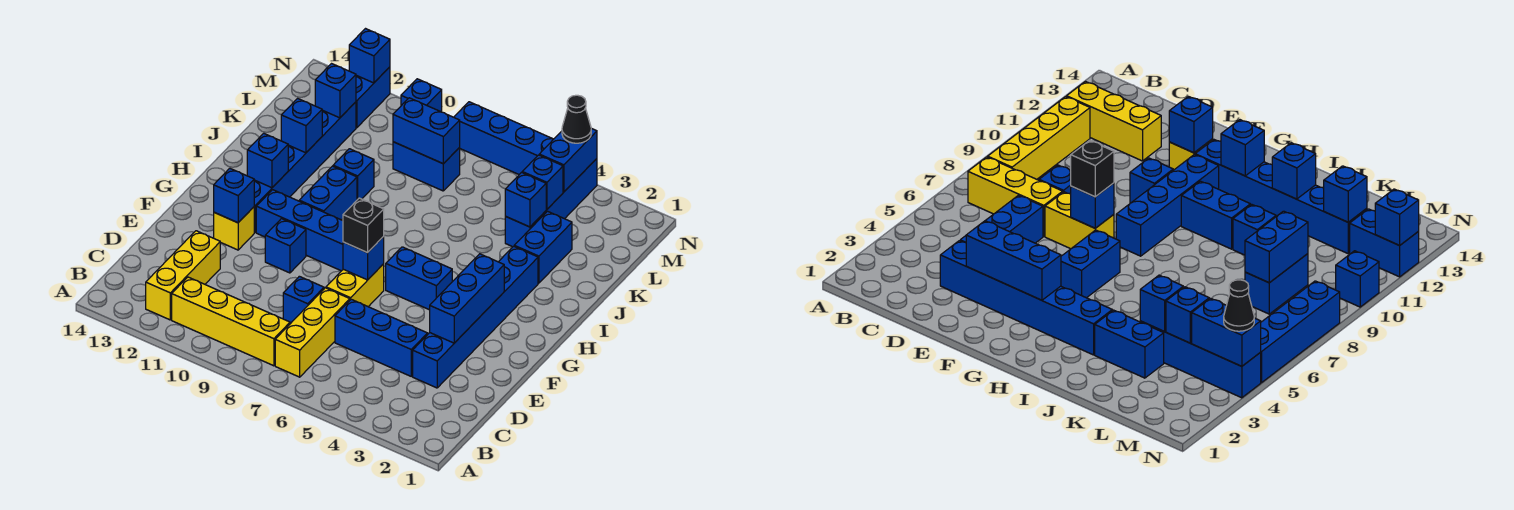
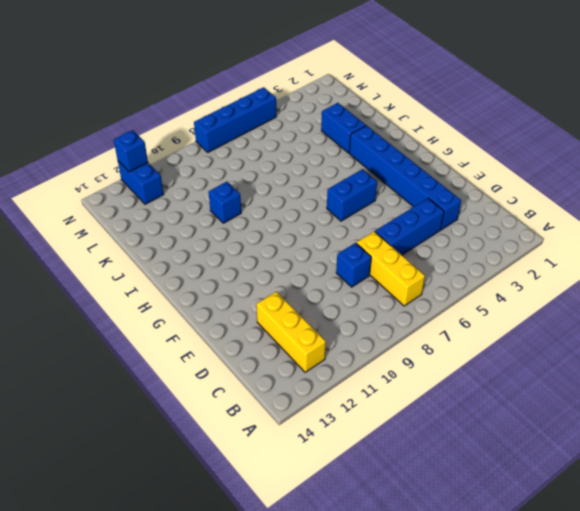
none -> yellow brick B8:B11 level 1
none -> yellow brick E7:F7 level 1
none -> blue brick F10 level 1
none -> yellow brick F12 level 1

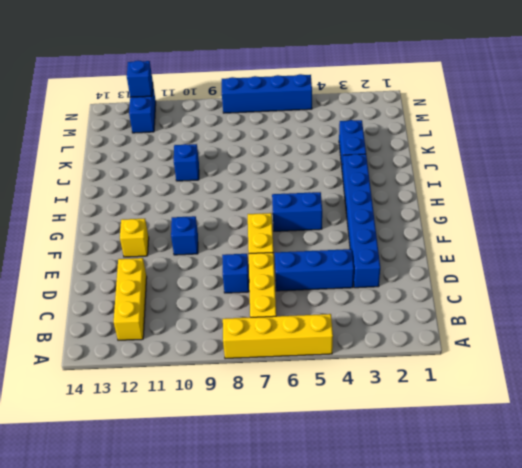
yellow brick A5:A8 level 1 -> yellow brick B8:B11 level 1
none -> blue brick G8:G11 level 1
none -> blue brick G12:L12 level 1
none -> blue brick H10:I10 level 1
none -> blue brick K4:N4 level 1

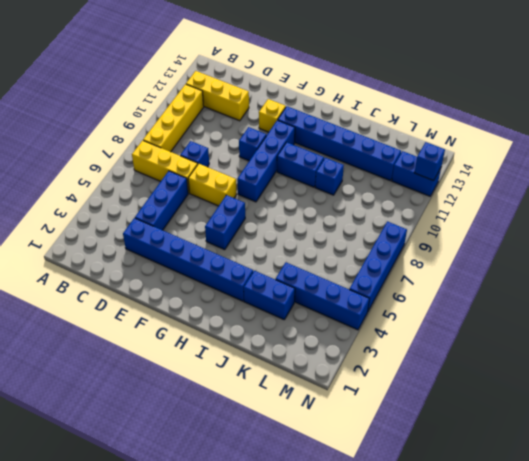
none -> blue brick L8:L9 level 1
none -> blue brick N10 level 1
none -> blue brick E3:G3 level 2
none -> blue brick F7 level 2

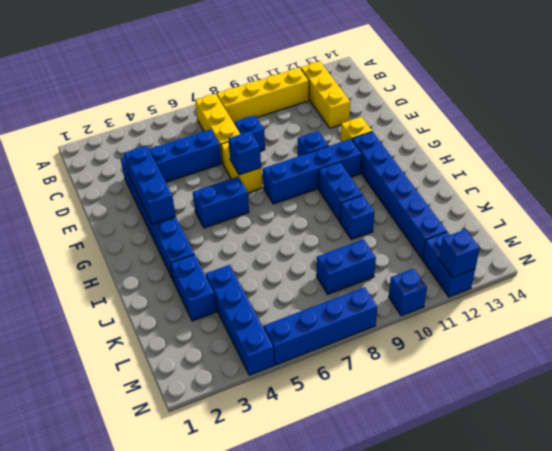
none -> blue brick F12 level 2
none -> blue brick H12 level 2
none -> blue brick J12 level 2
none -> blue brick K4 level 2

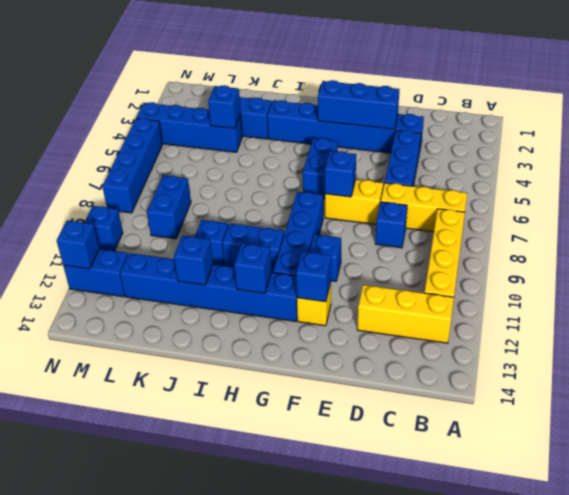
none -> blue brick L4 level 2
none -> blue brick L8:L9 level 2
none -> blue brick L12 level 2
none -> blue brick M4:N4 level 2

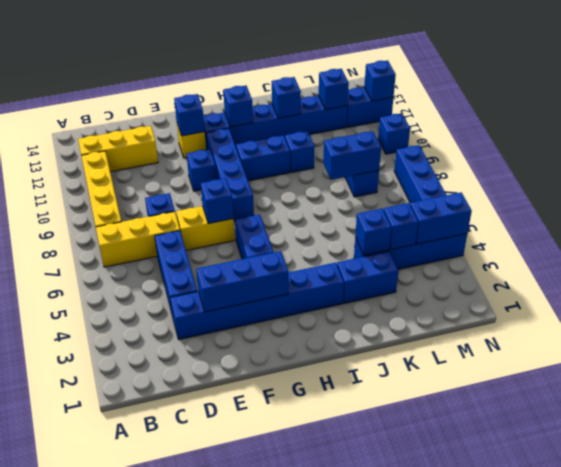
blue brick K8:L8 level 2 -> blue brick L8:L9 level 2
none -> black brick F7 level 3
none -> black cone N4 level 3

